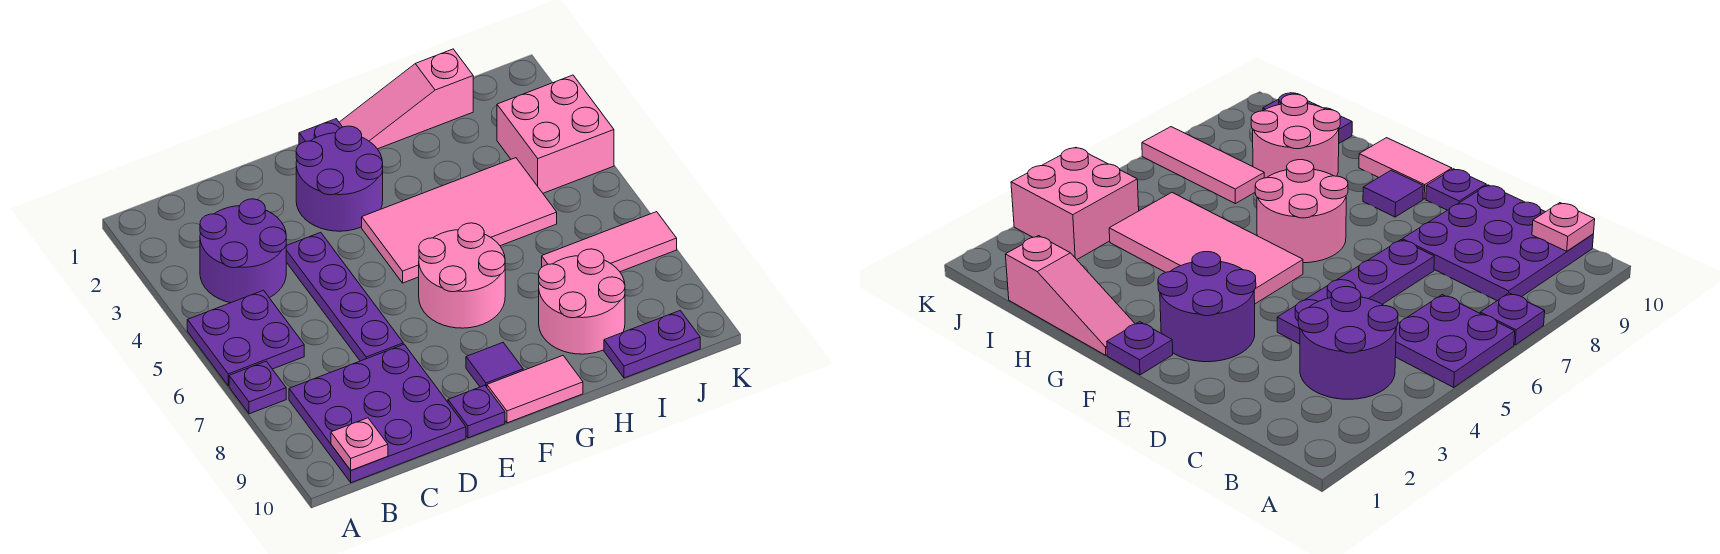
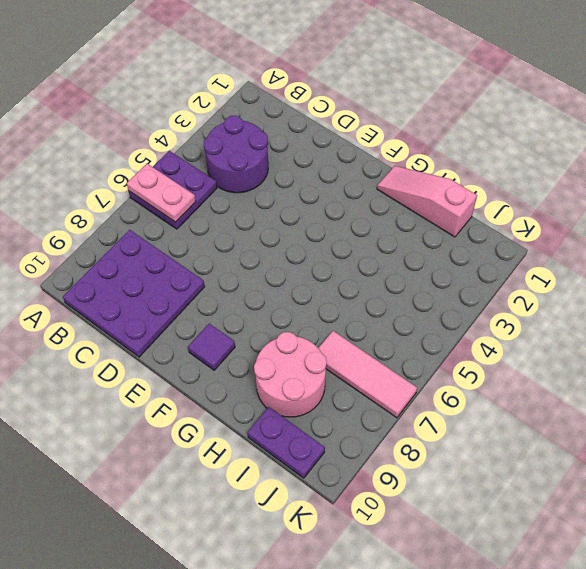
pink plate A6:B6 level 2 -> none
none -> purple plate A7 level 1
none -> purple plate D4:D7 level 1
none -> purple round brick E2:F3 level 1

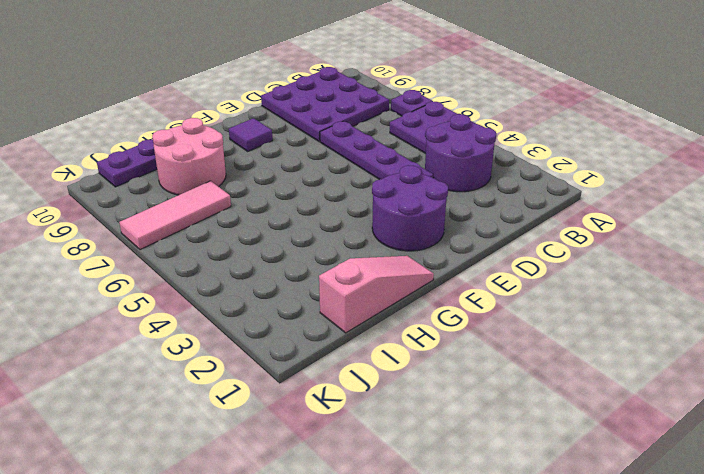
none -> purple plate E10 level 1
none -> purple plate F1 level 1
none -> pink tile F4:I5 level 1

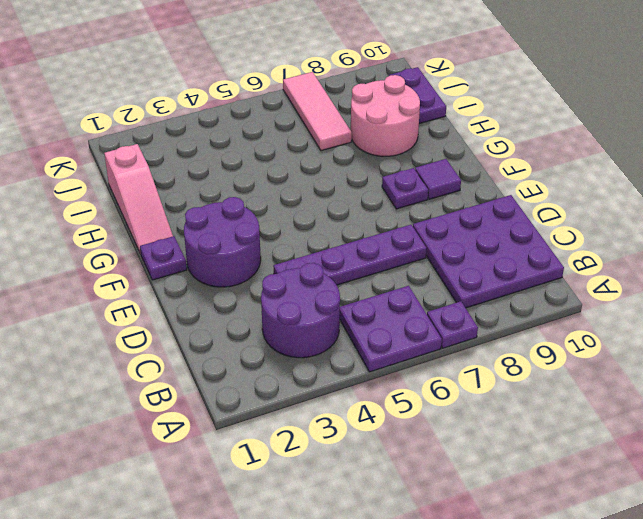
purple plate F8 level 1 -> purple plate E10 level 1
none -> pink tile F4:I5 level 1
none -> pink round brick F6:G7 level 1
none -> pink tile F10:G10 level 1

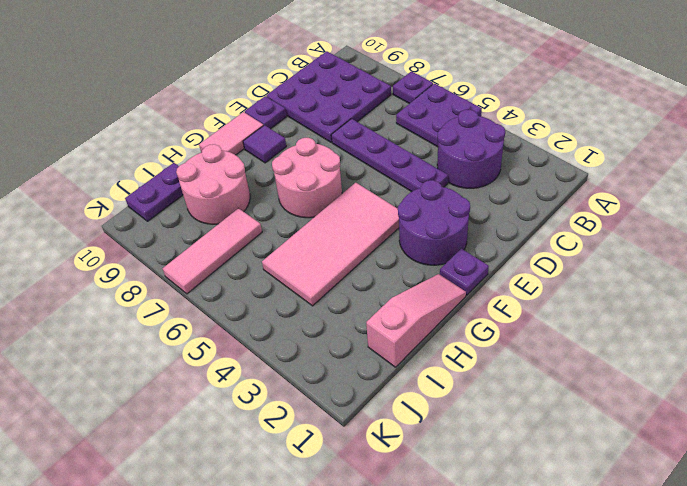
none -> pink brick J3:K4 level 1
none -> pink plate B10 level 2

